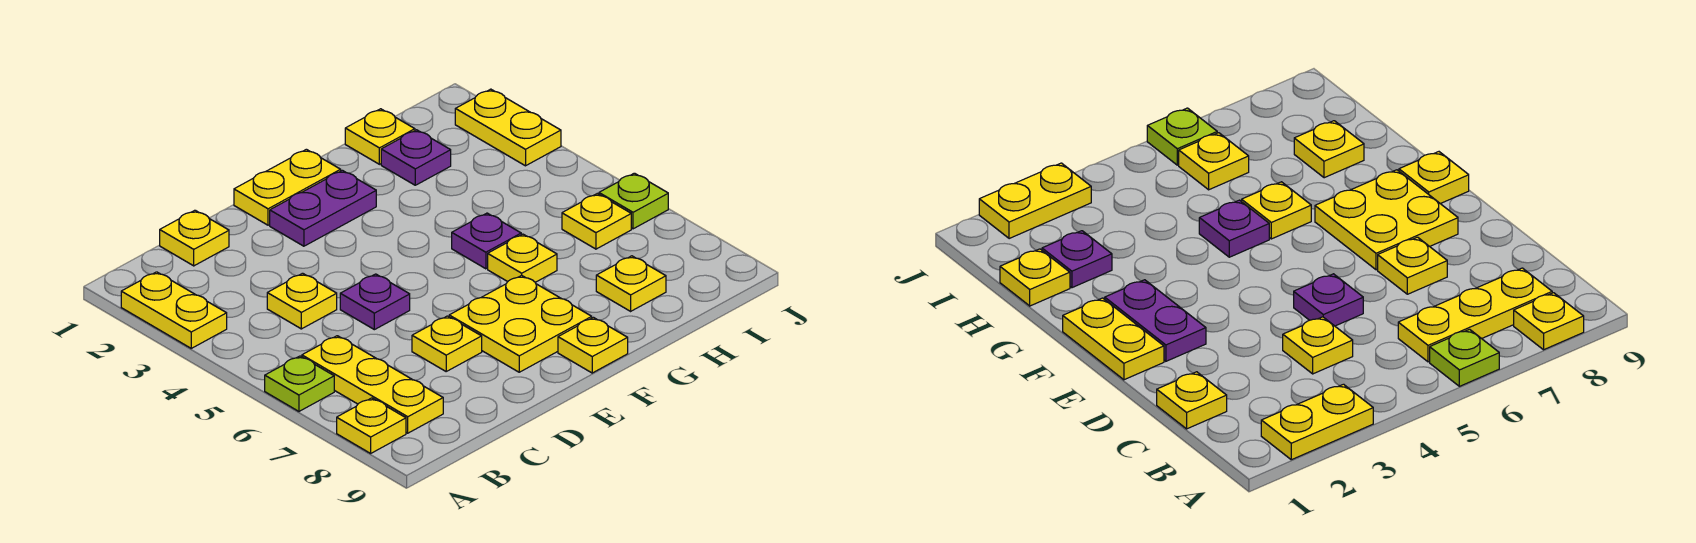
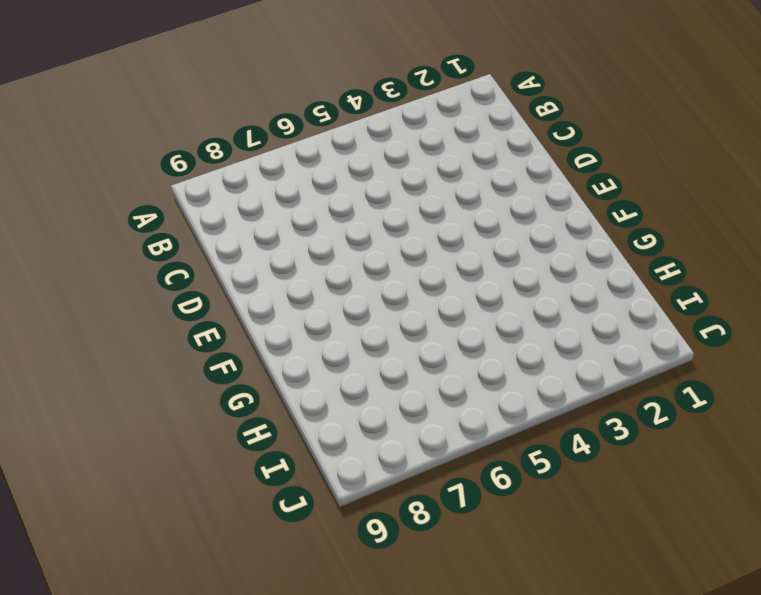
none -> yellow plate A2:A3 level 1
none -> lime plate A6 level 1
none -> yellow plate A8 level 1

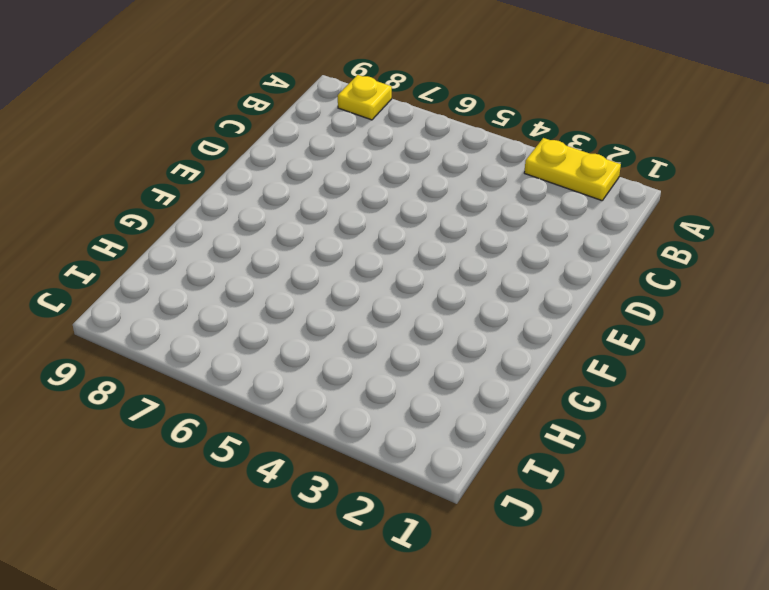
none -> lime plate A6 level 1
none -> yellow plate B6:B8 level 1
none -> yellow plate C1 level 1

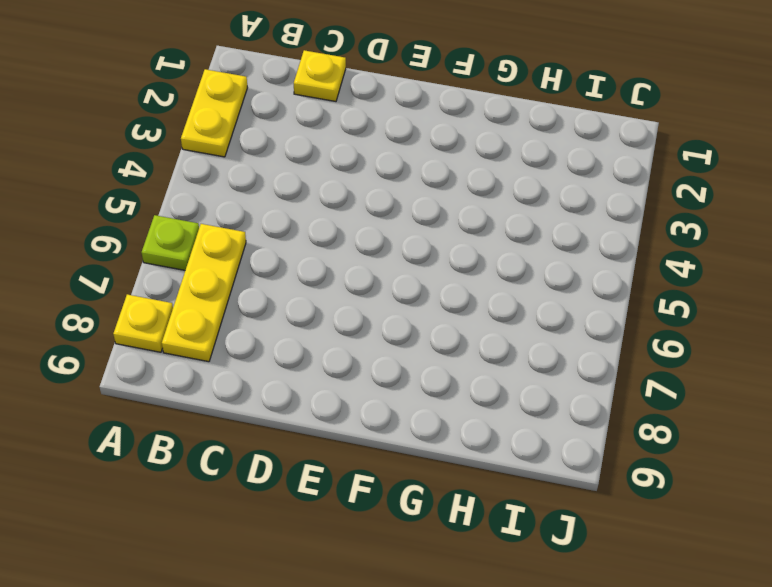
none -> yellow plate C4 level 1
none -> purple plate D5 level 1
none -> yellow plate D7 level 1

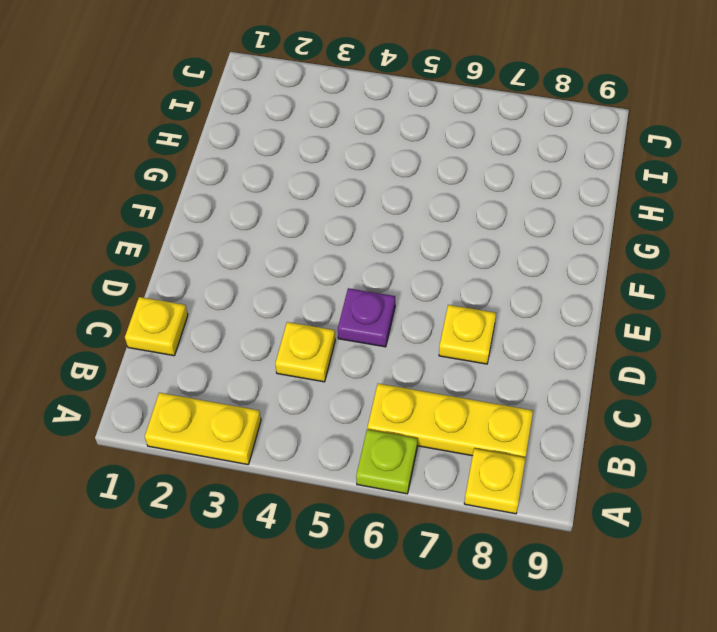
none -> yellow plate E1:F1 level 1
none -> purple plate E2:F2 level 1
none -> yellow plate E7:F8 level 1

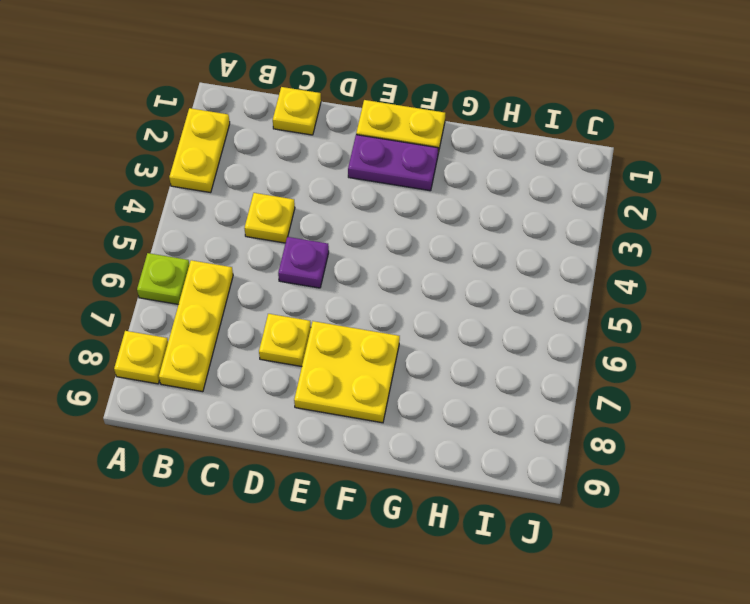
none -> yellow plate F9 level 1
none -> purple plate G5 level 1
none -> yellow plate G6 level 1

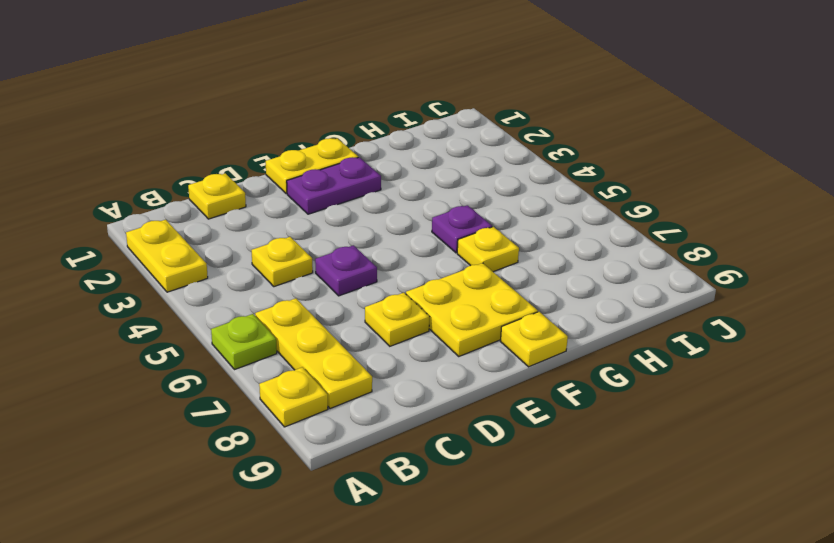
none -> yellow plate H1 level 1
none -> purple plate H2 level 1
none -> yellow plate H8 level 1

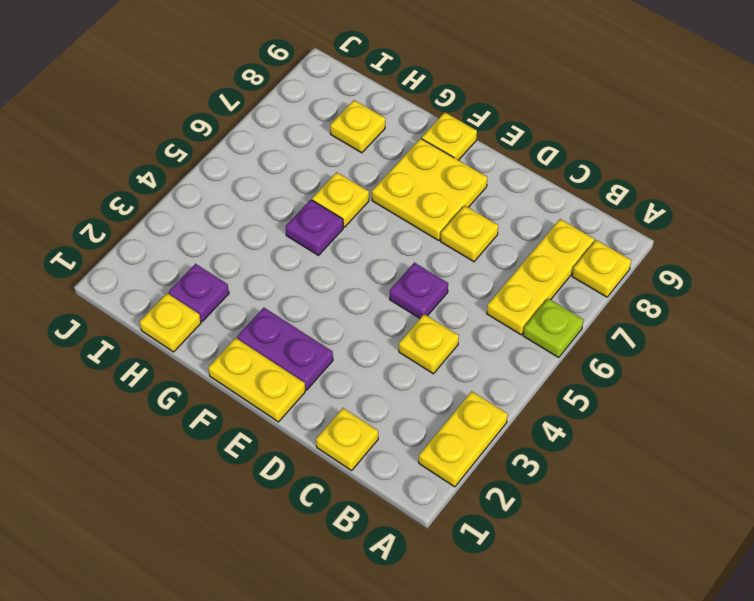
none -> yellow plate I6 level 1
none -> yellow plate J2:J3 level 1
none -> lime plate J6 level 1

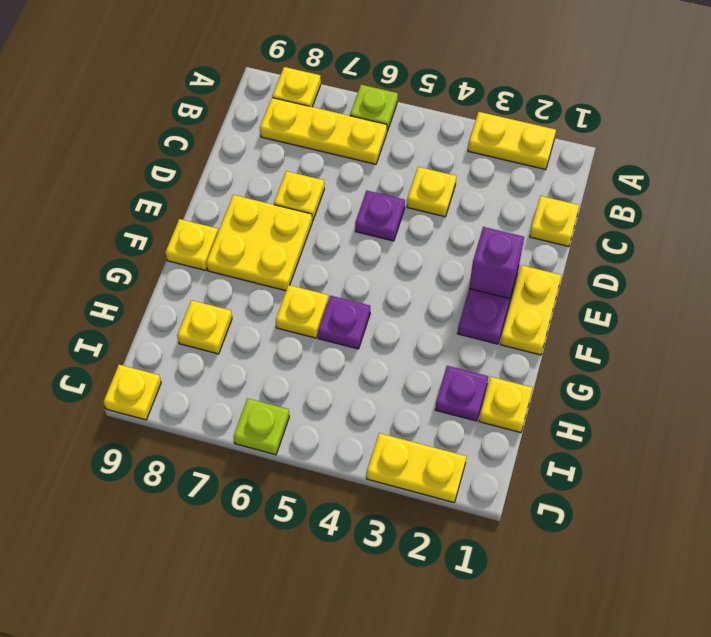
purple brick E2 level 2 -> none
yellow plate J9 level 1 -> yellow plate I6 level 1

